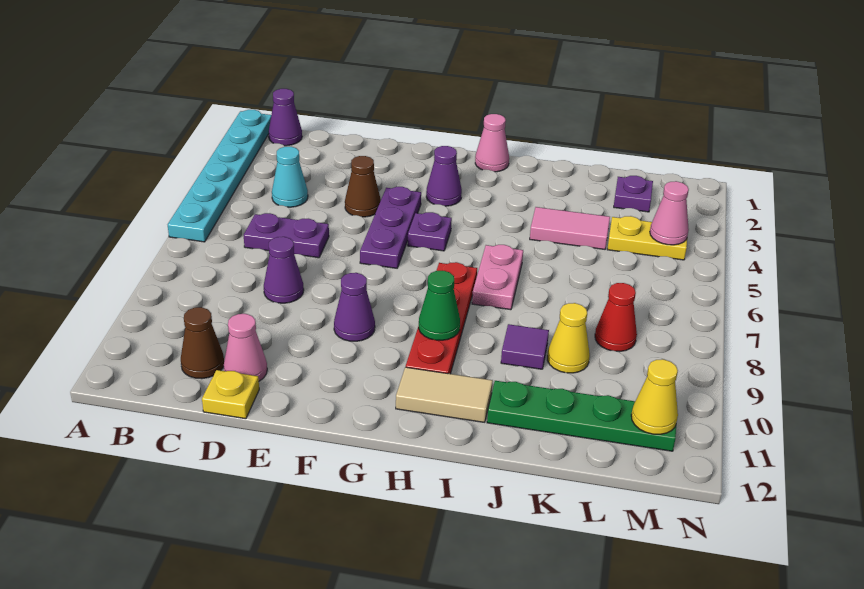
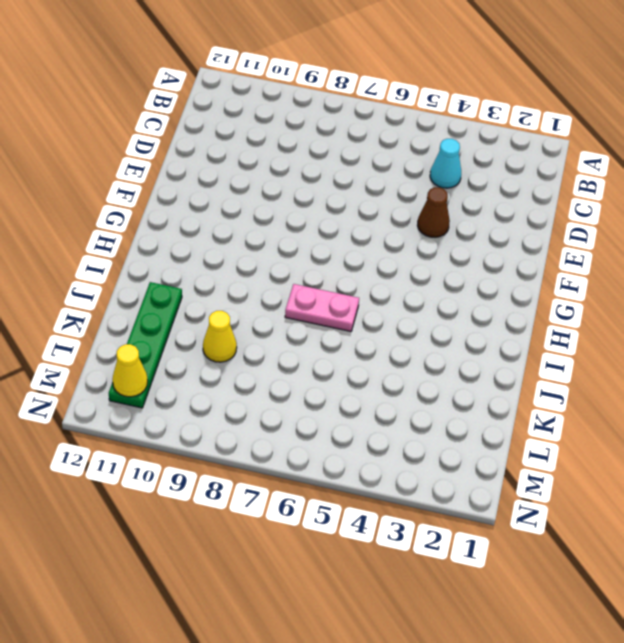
none -> cyan plate A1:A6 level 1
none -> purple cone B1 level 1
none -> purple plate C6:D6 level 1

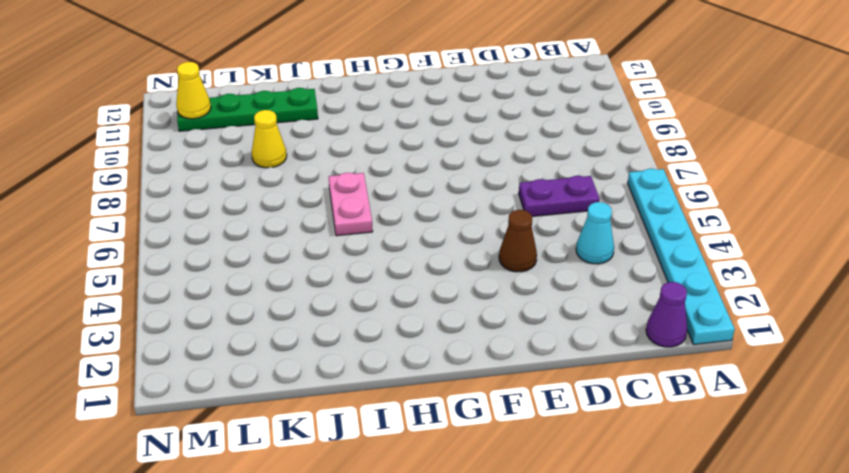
none -> brown cone C11 level 1
none -> purple cone D8 level 1
none -> pink cone D11 level 1

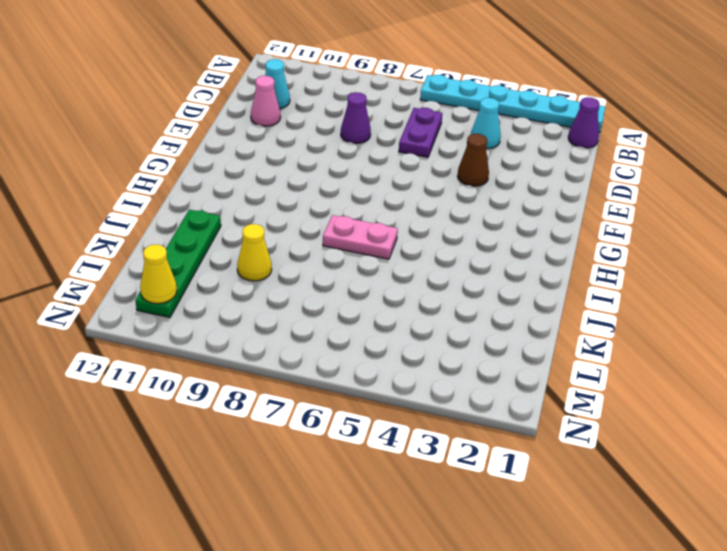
cyan cone C11 level 1 -> brown cone C11 level 1
none -> yellow plate D12 level 1
none -> purple plate F4:F6 level 1
none -> purple cone F9 level 1

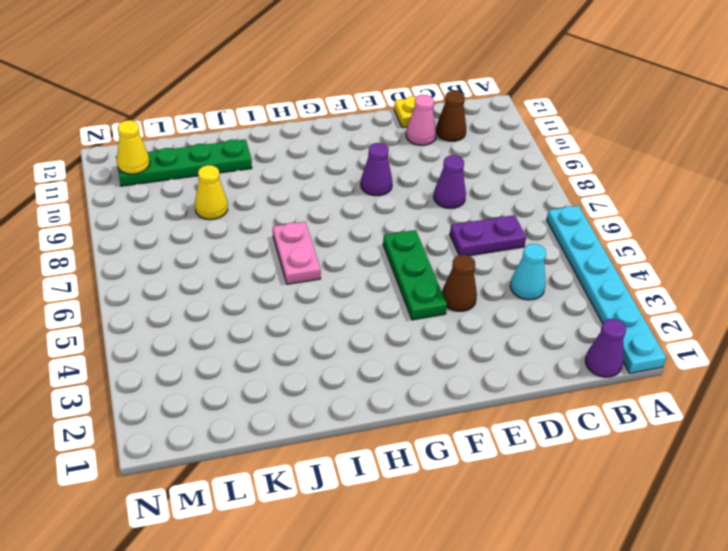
green plate F4:F6 level 1 -> purple plate F4:F6 level 1
none -> purple cone G3 level 1
none -> purple plate G5 level 1
none -> pink cone H1 level 1

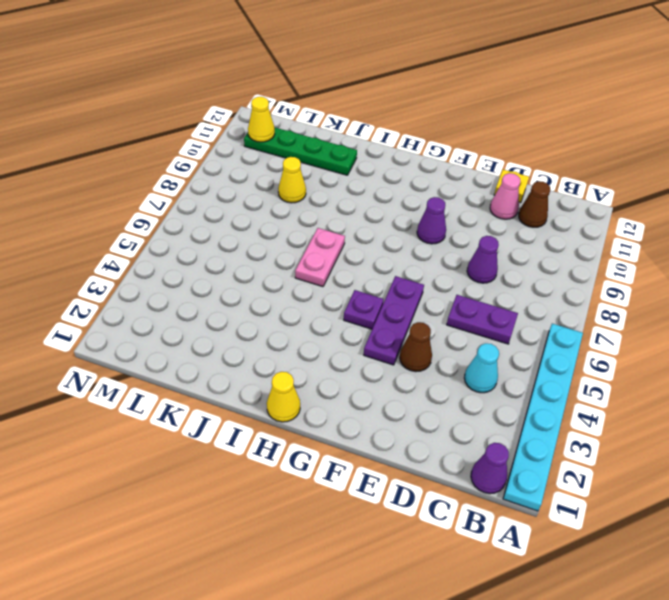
yellow cone H1 level 1 -> pink cone H1 level 1
none -> purple cone G3 level 1
none -> red plate H7:H10 level 1
none -> tan tile H11:I11 level 1

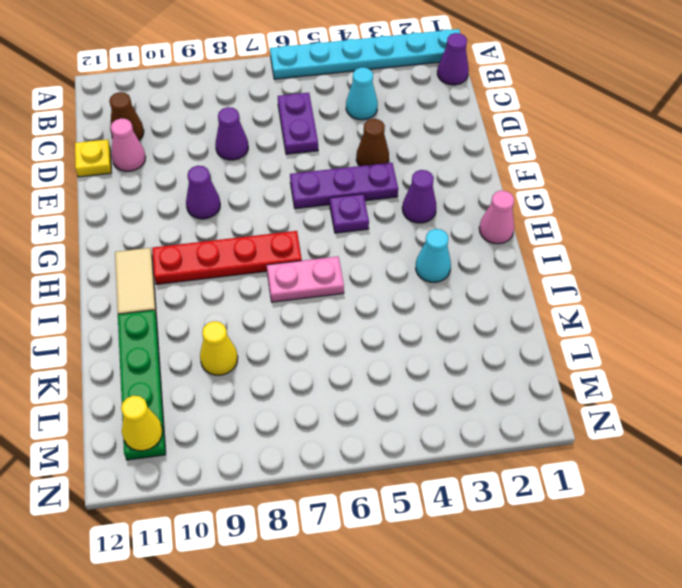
cyan cone I3 level 1 -> none
none -> pink tile J4:K4 level 1
none -> purple tile J9 level 1
none -> purple plate L2 level 1

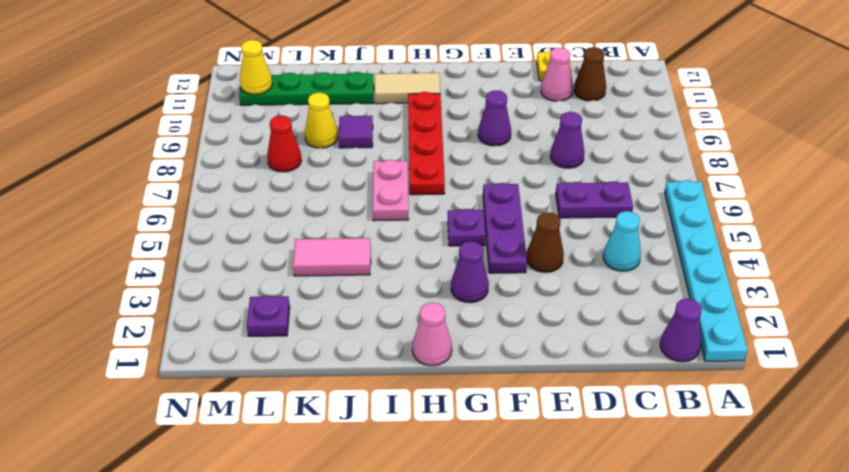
none -> yellow plate L4:M4 level 1
none -> green cone H9 level 2
none -> pink cone M4 level 2

